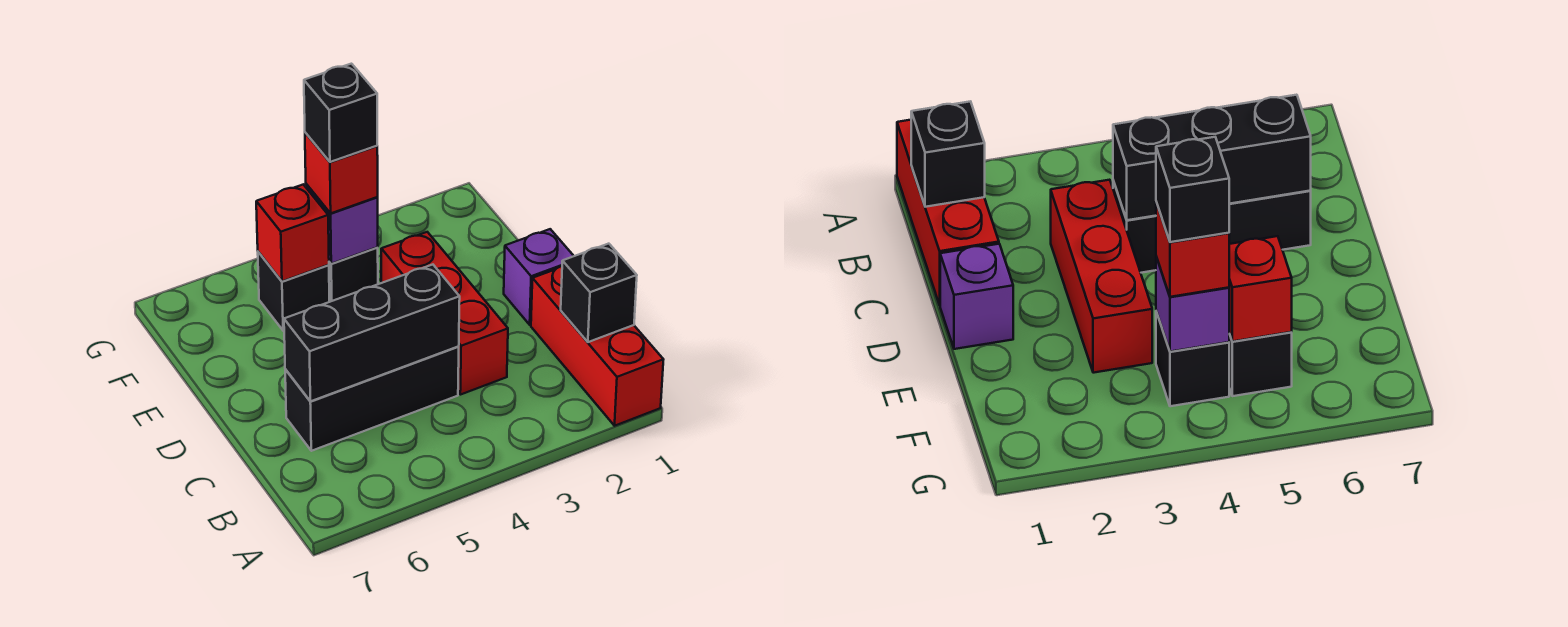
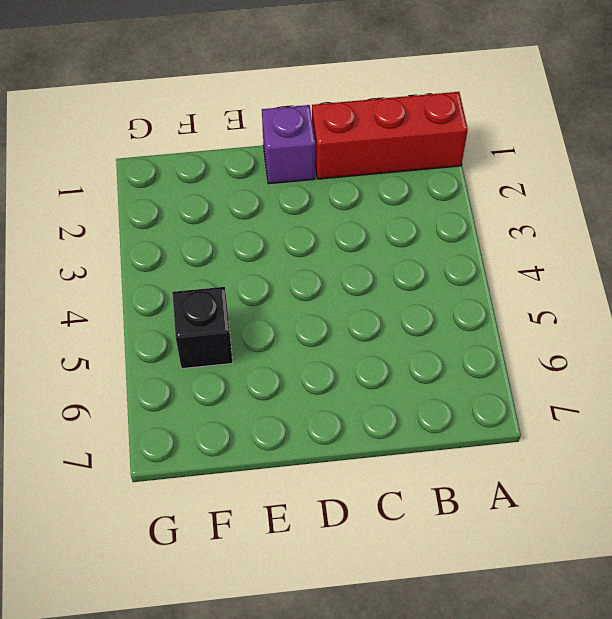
none -> red brick C3:E3 level 1
none -> black brick C4:C6 level 1
none -> black brick F4 level 1

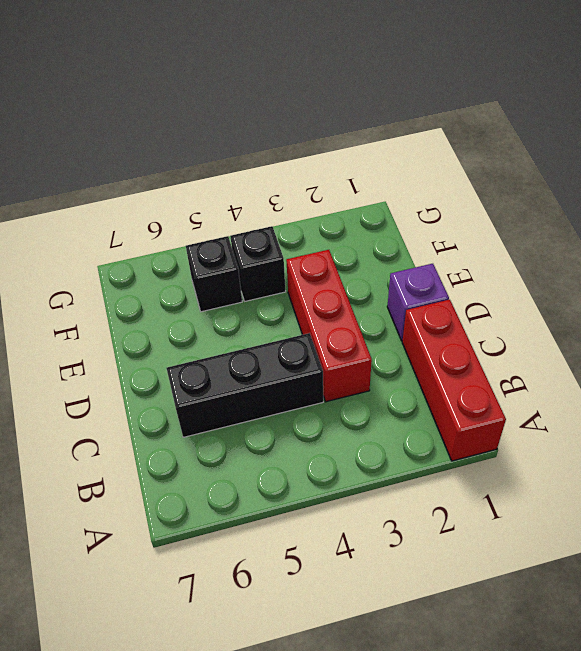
none -> black brick B1 level 2
none -> black brick C4:C6 level 2
none -> purple brick F4 level 2

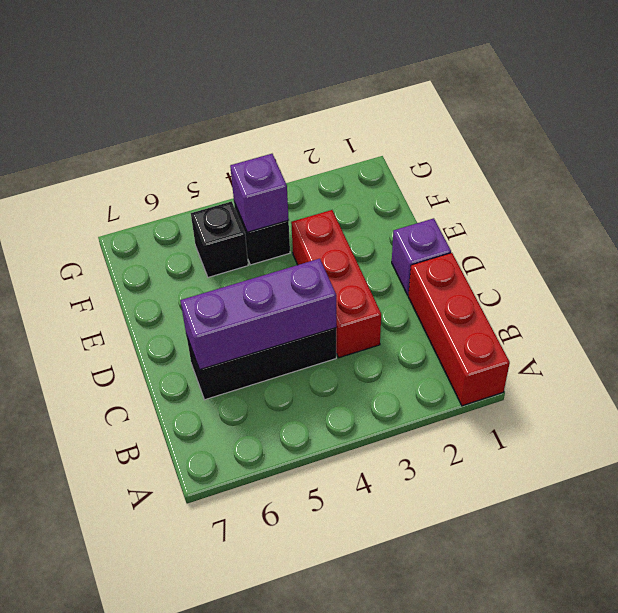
purple brick C4:C6 level 2 -> black brick C4:C6 level 2
none -> black brick B1 level 2
none -> red brick F5 level 2
none -> red brick F4 level 3

